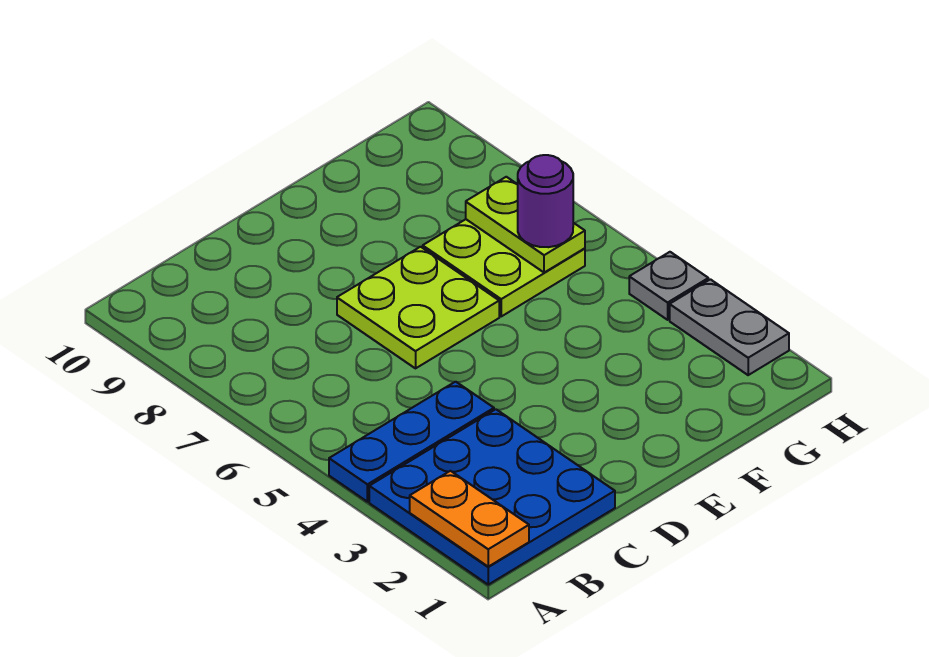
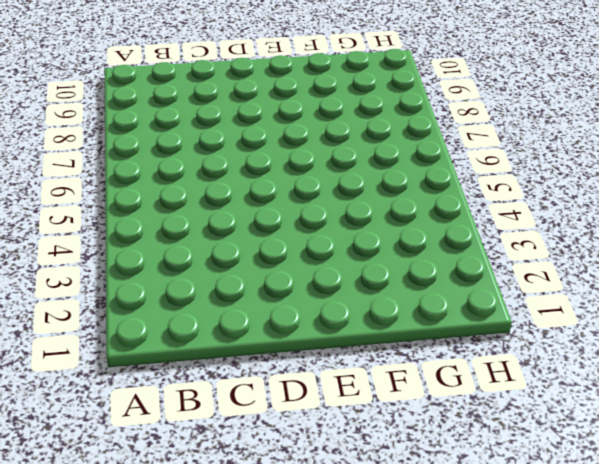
none -> blue plate A1:C3 level 1
none -> blue plate A4:C4 level 1

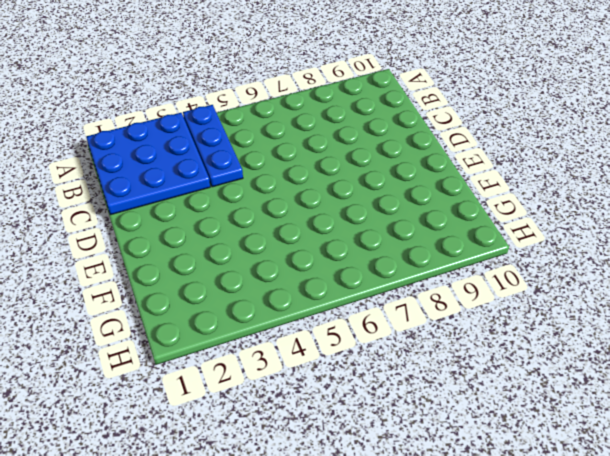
none -> lime plate D6:E7 level 1
none -> lime plate F6:G7 level 1

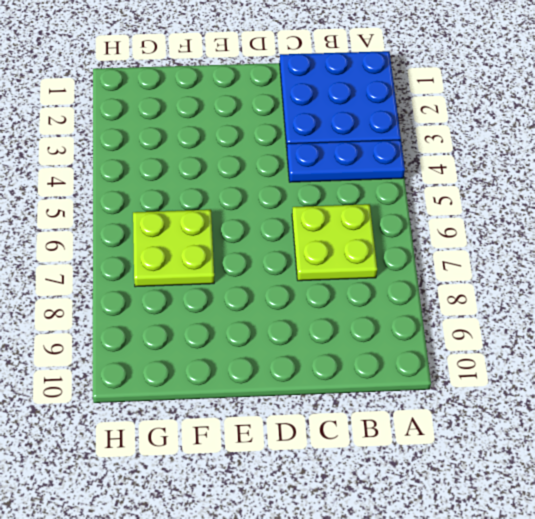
lime plate B6:C7 level 1 -> lime plate D6:E7 level 1
none -> grey plate H2:H3 level 1
none -> grey plate H4 level 1

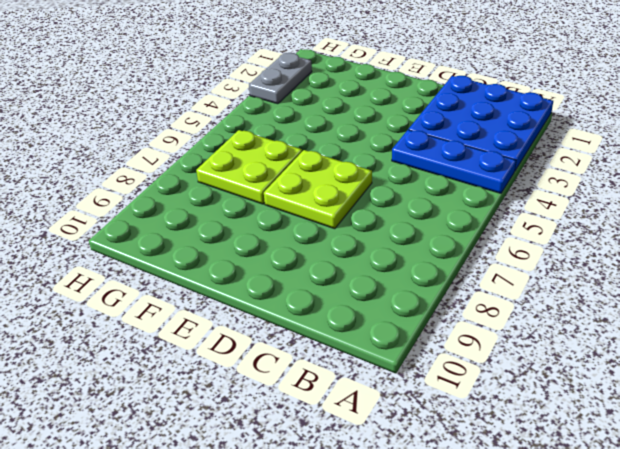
none -> grey plate H4 level 1
none -> orange plate A1:A2 level 2

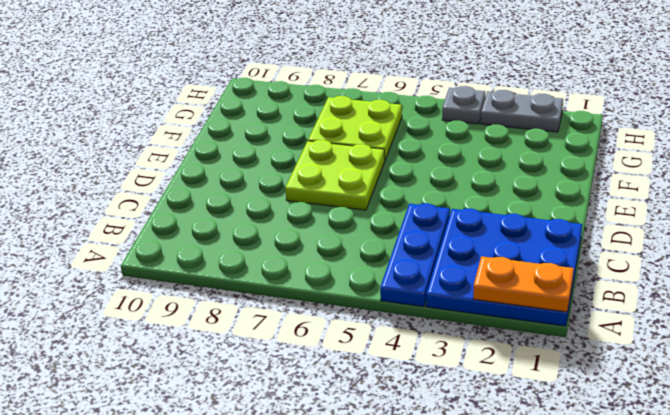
none -> lime plate G6:G7 level 2
none -> purple round brick G6 level 3

